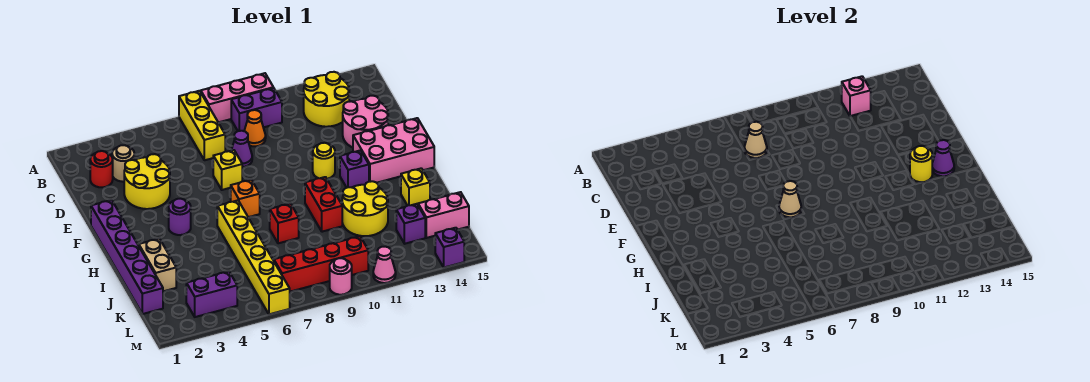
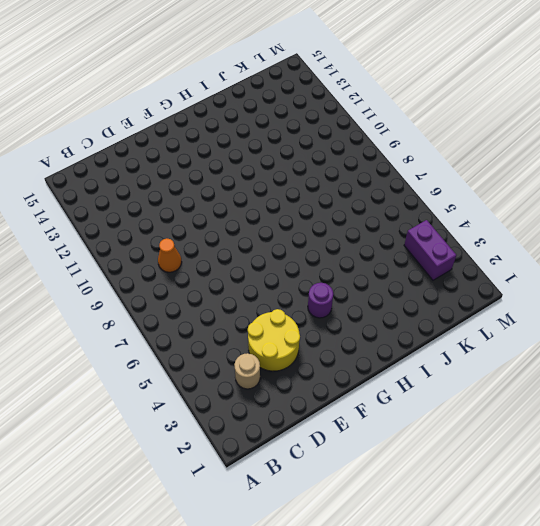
none -> yellow brick A7:C7 level 1
none -> pink brick A8:A10 level 1
none -> purple brick B9:B10 level 1
none -> yellow round brick B12:C13 level 1

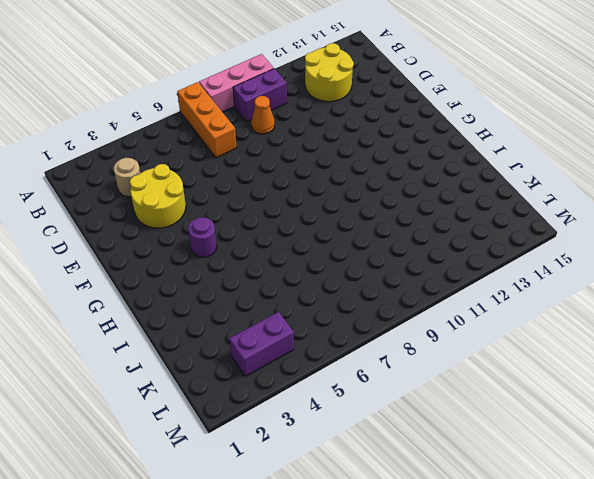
orange brick A7:C7 level 1 -> yellow brick A7:C7 level 1
none -> red round brick C2 level 1
none -> purple cone D8 level 1
none -> pink round brick D13:E14 level 1
none -> yellow brick E7 level 1

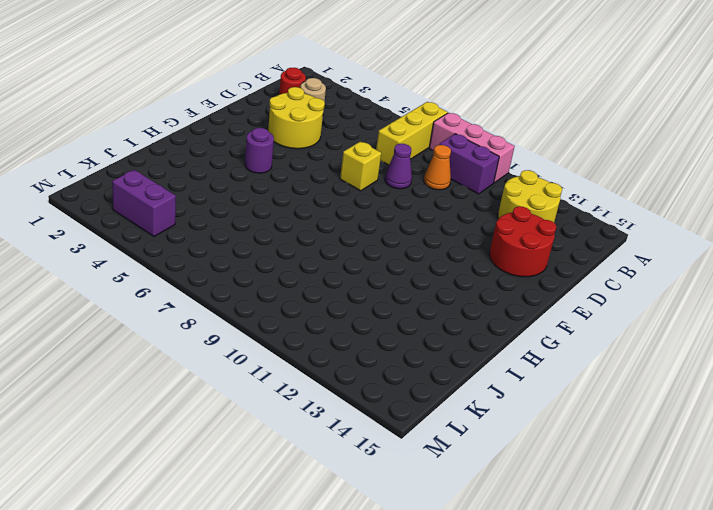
red round brick D13:E14 level 1 -> pink round brick D13:E14 level 1
none -> purple brick F1:K1 level 1
none -> yellow round brick F11 level 1
none -> pink brick F13:G15 level 1
none -> orange brick G7 level 1

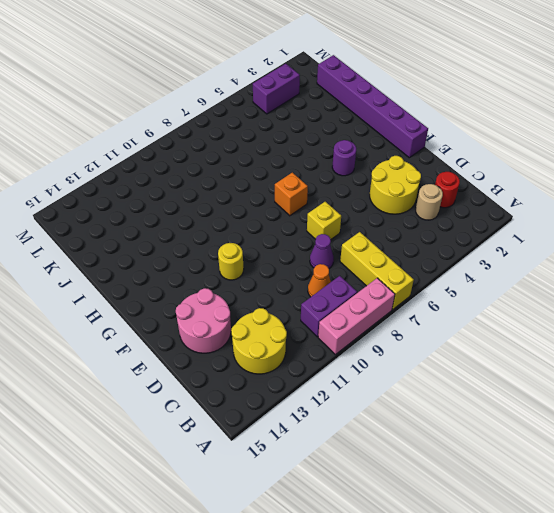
none -> pink brick F13:G15 level 1
none -> purple brick G12 level 1
none -> yellow brick H6:M6 level 1
none -> red brick H10:I10 level 1

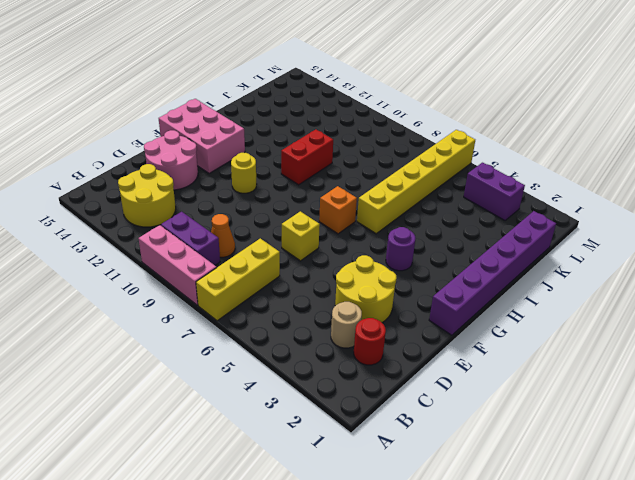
none -> purple cone D8 level 1
none -> purple brick G12 level 1
none -> tan brick I2:J2 level 1
none -> red brick I8 level 1

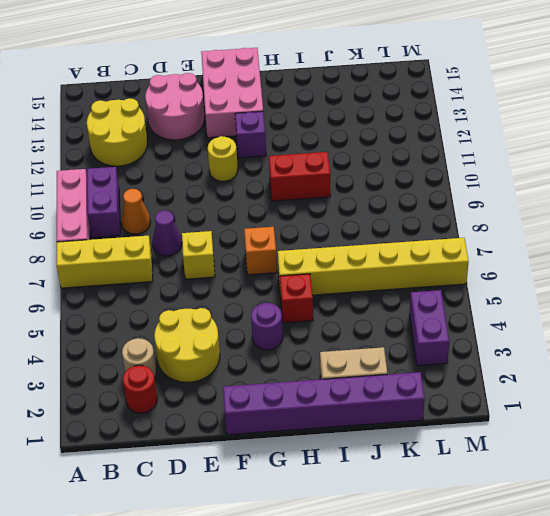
red brick H5 level 1 -> red brick I8 level 1
none -> yellow round brick I11:J12 level 1
none -> yellow brick I14 level 1
none -> purple brick K13 level 1
none -> pink brick K14:K15 level 1

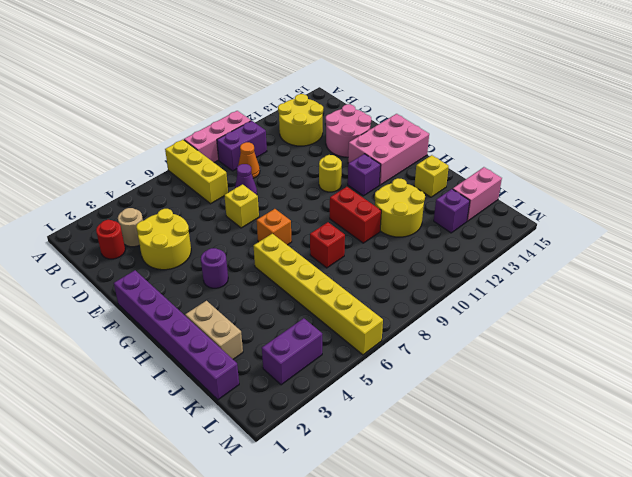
none -> red brick L7:L10 level 1
none -> pink round brick M9 level 1
none -> pink cone M11 level 1
none -> purple brick M14 level 1

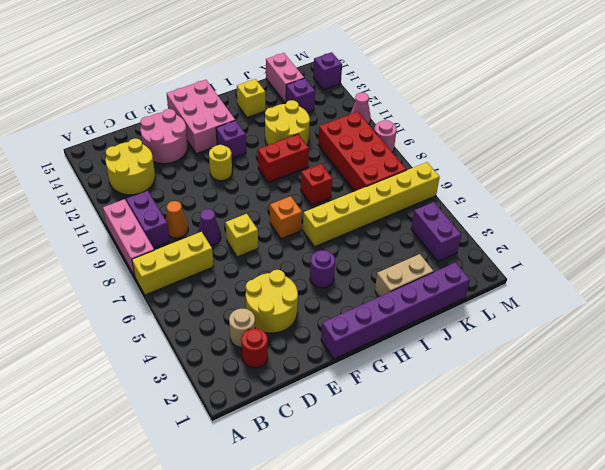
red brick K7:L10 level 1 -> red brick L7:L10 level 1
none -> pink brick B12 level 2
none -> tan cone C7 level 2
none -> tan cone G7 level 2
none -> yellow round brick G13 level 2

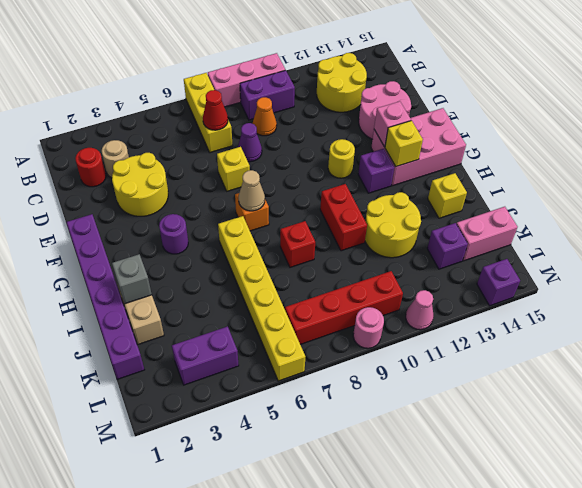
red cone C7 level 2 -> tan cone C7 level 2
pink brick F13 level 2 -> pink brick B12 level 2
yellow brick G13 level 2 -> yellow round brick G13 level 2
grey brick I2 level 2 -> none
none -> purple cone G14 level 2

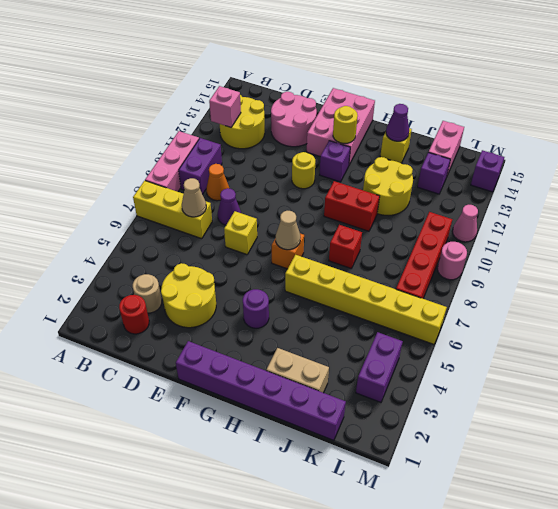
purple cone I14 level 2 -> purple cone G14 level 2

